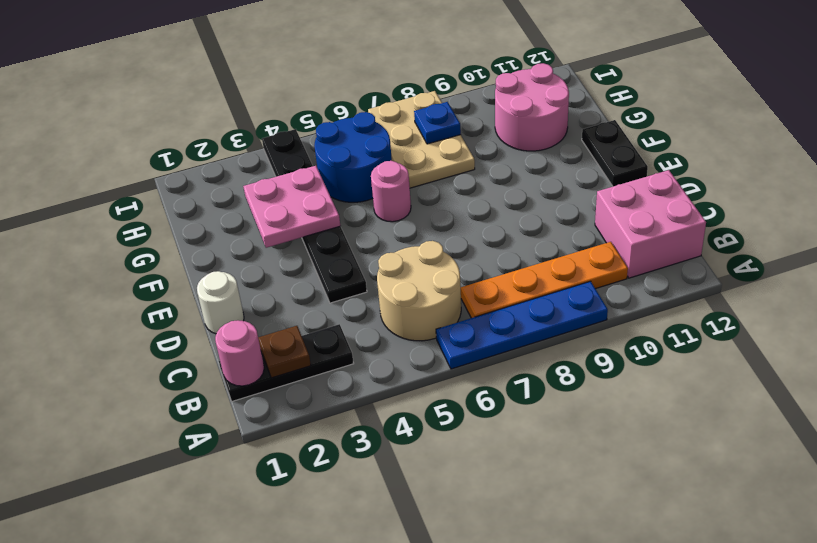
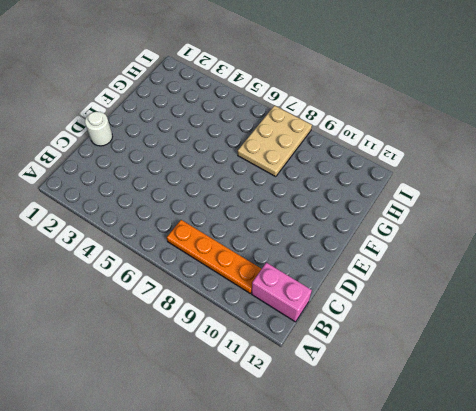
pink brick B11:B12 level 1 -> pink brick B11:C12 level 1
none -> blue plate A6:A9 level 1
none -> black plate B1:B3 level 1
none -> tan round brick B5:C6 level 1

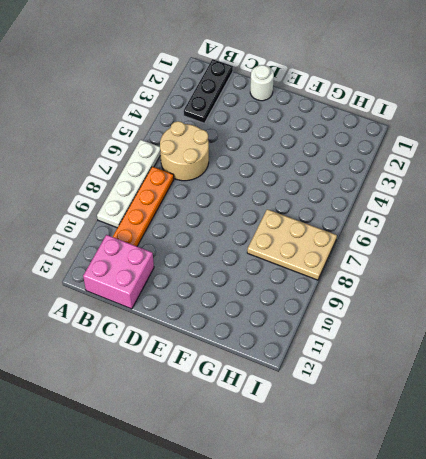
white plate A6:A9 level 1 -> blue plate A6:A9 level 1
none -> black plate D4:I4 level 1
none -> black plate E12:F12 level 1
none -> pink round brick F6 level 1

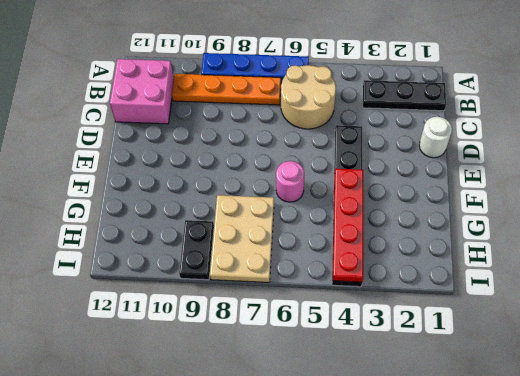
red plate F4:I4 level 2 -> pink plate F3:G4 level 2
black plate H9:I9 level 1 -> black plate E12:F12 level 1
none -> blue round brick G5:H6 level 1
none -> pink round brick G10:H11 level 1
none -> pink round brick B1 level 2

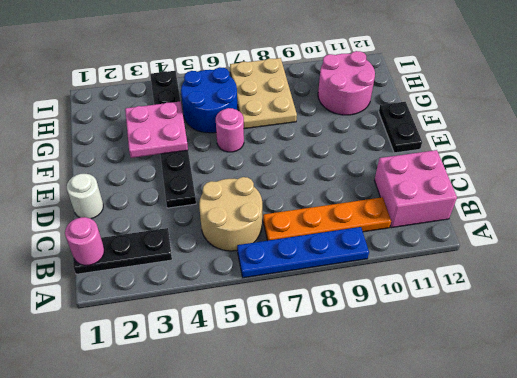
none -> brown plate B2 level 2
none -> blue plate H8 level 2

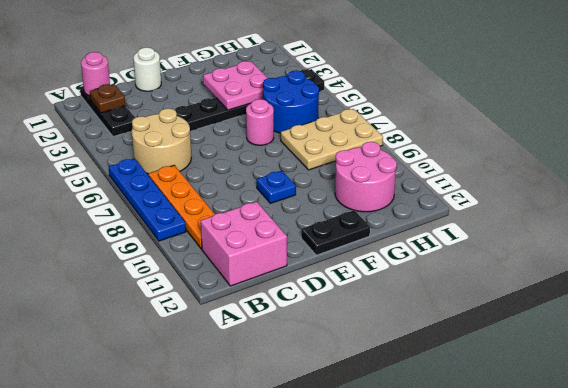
blue plate E9 level 1 -> blue plate H8 level 2

